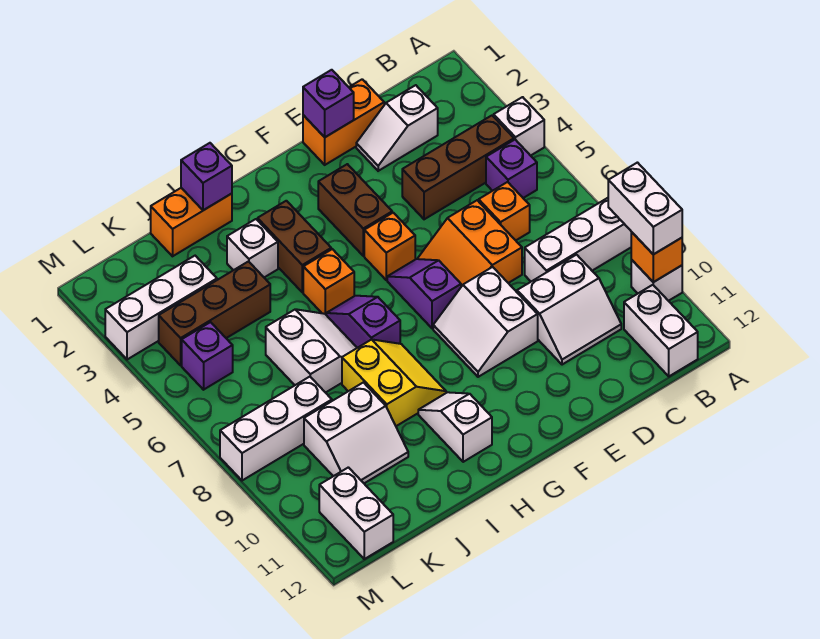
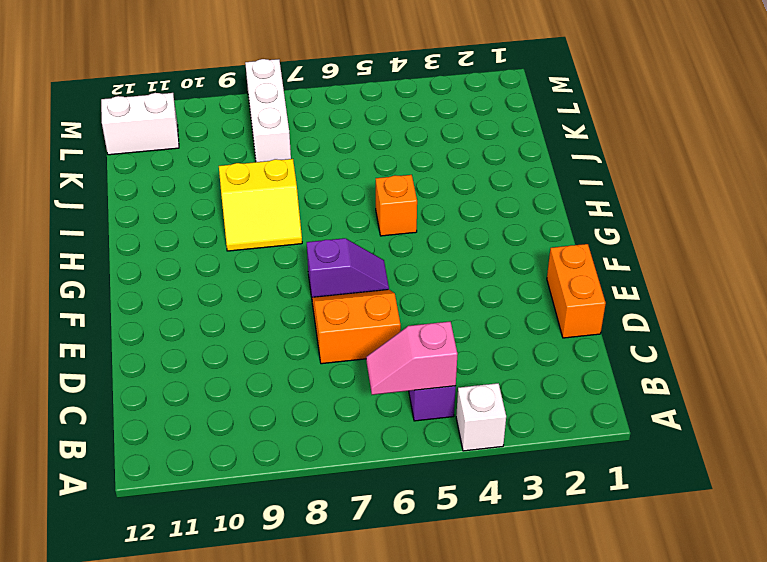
pink slope B5:B6 level 2 top 5 -> none
none -> white brick A8:C8 level 1
none -> white brick A10 level 1
none -> brown brick B4:D4 level 1
none -> white brick B11:B12 level 1

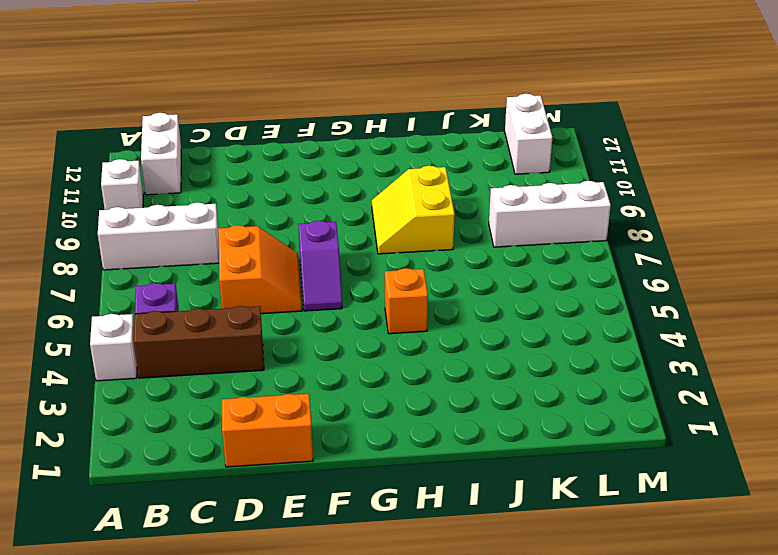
none -> white slope C2:D2 level 1 top C
none -> orange brick C6 level 1
none -> white slope C9:D10 level 1 top 9
none -> white slope E8:F9 level 1 top E

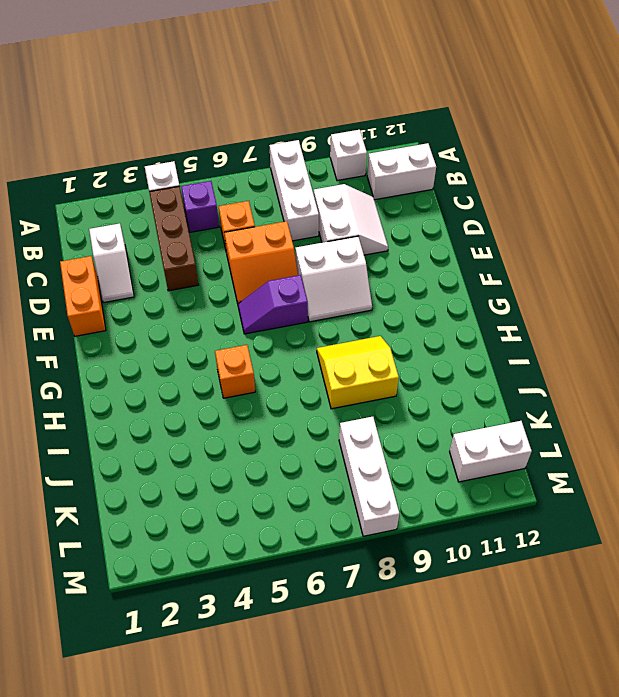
none -> brown brick F3:F4 level 1
none -> orange brick F5 level 1
none -> brown brick H3:H4 level 1
none -> purple slope H6:H7 level 1 top 7

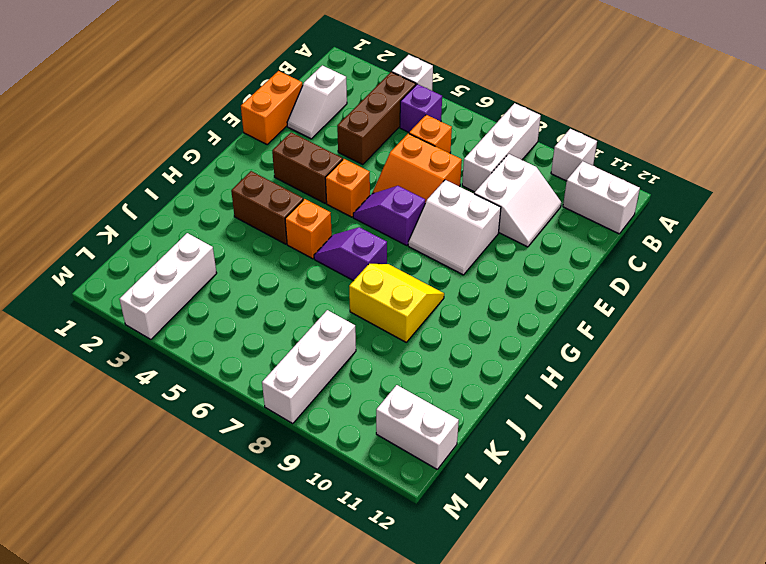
none -> white slope H10:H11 level 1 top 11
none -> orange brick I1:J1 level 1
none -> white brick I3 level 1
none -> white slope I6:J7 level 1 top J

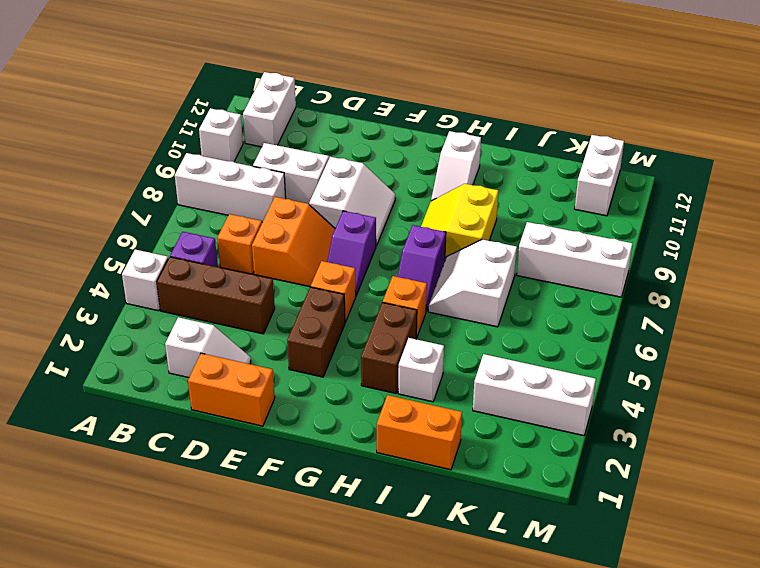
none -> brown brick J4:L4 level 1
none -> white slope J9:K10 level 1 top 9
none -> purple brick L5 level 1
none -> orange brick A10 level 2

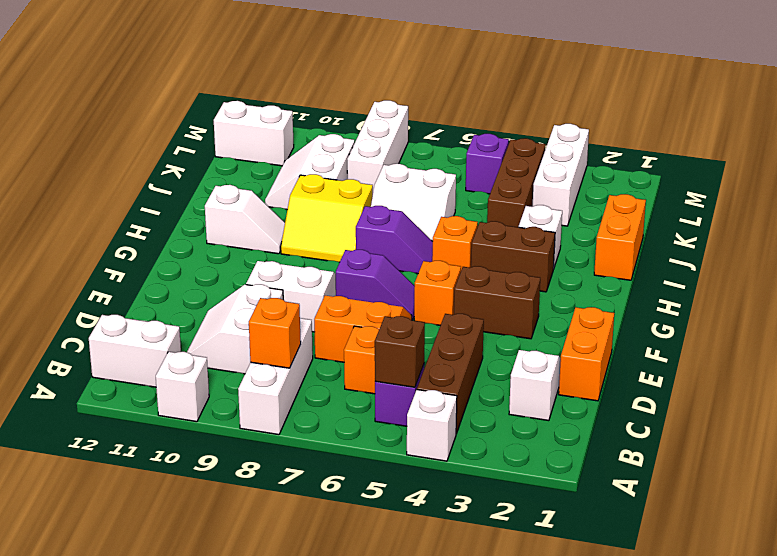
brown brick B5 level 2 -> none
orange brick B8 level 2 -> orange brick A10 level 2
none -> purple brick E1 level 2
none -> purple brick I1 level 2
none -> white brick A9:A10 level 3

